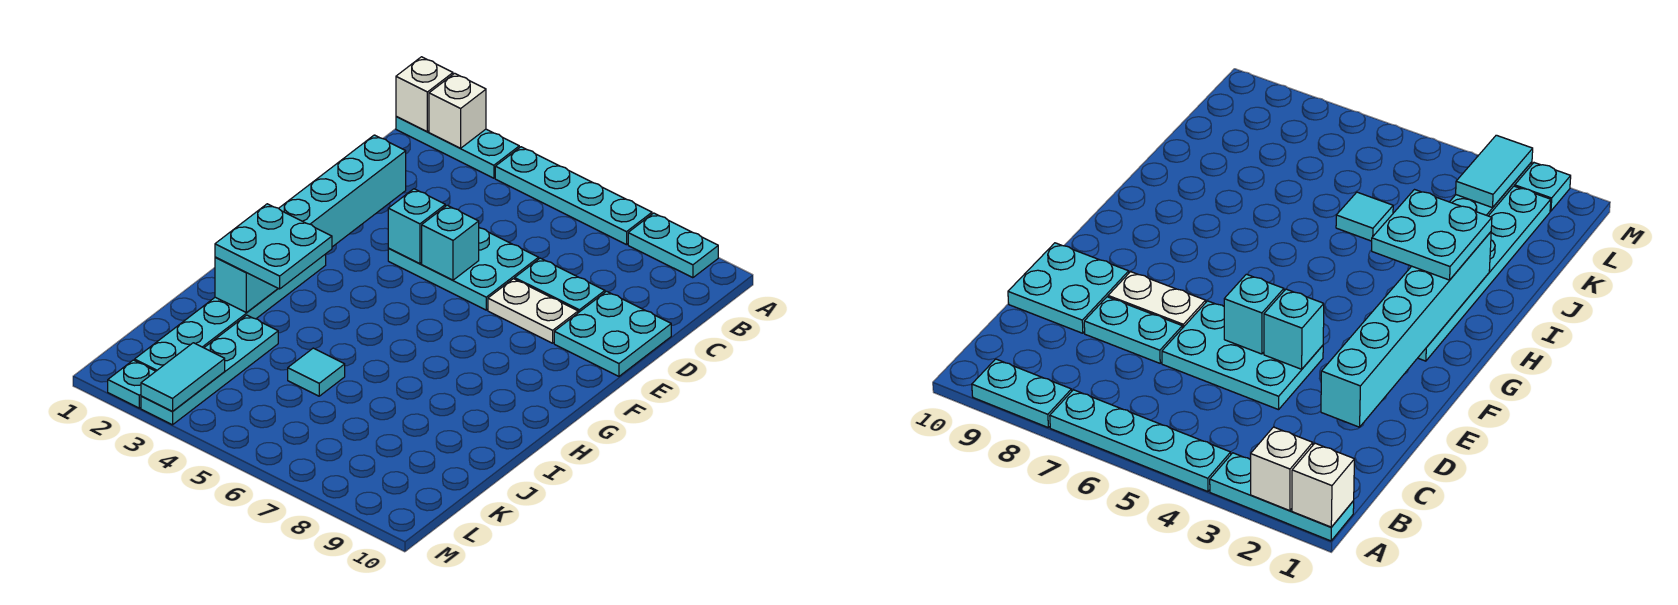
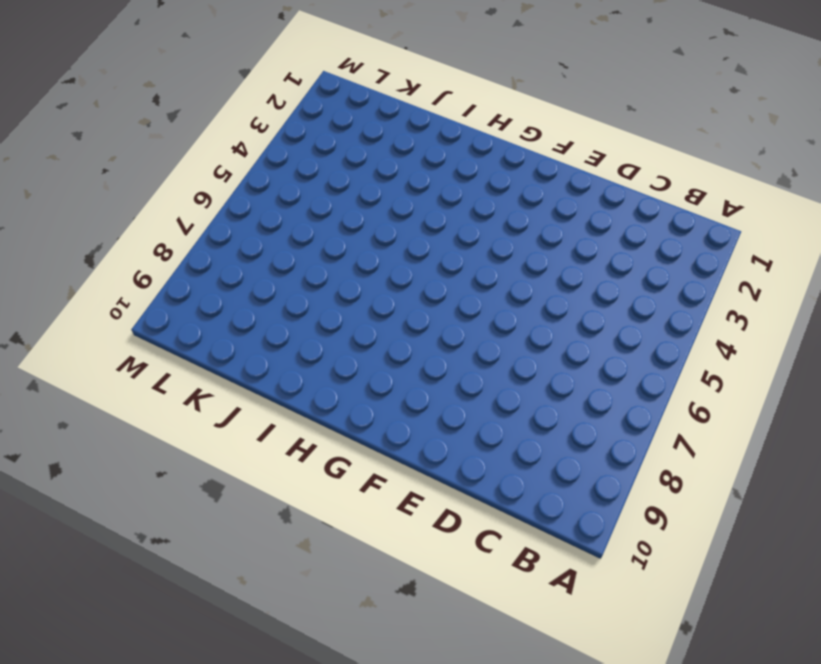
none -> cyan plate A1:A3 level 1
none -> cyan plate A4:A7 level 1
none -> cyan plate A8:A9 level 1

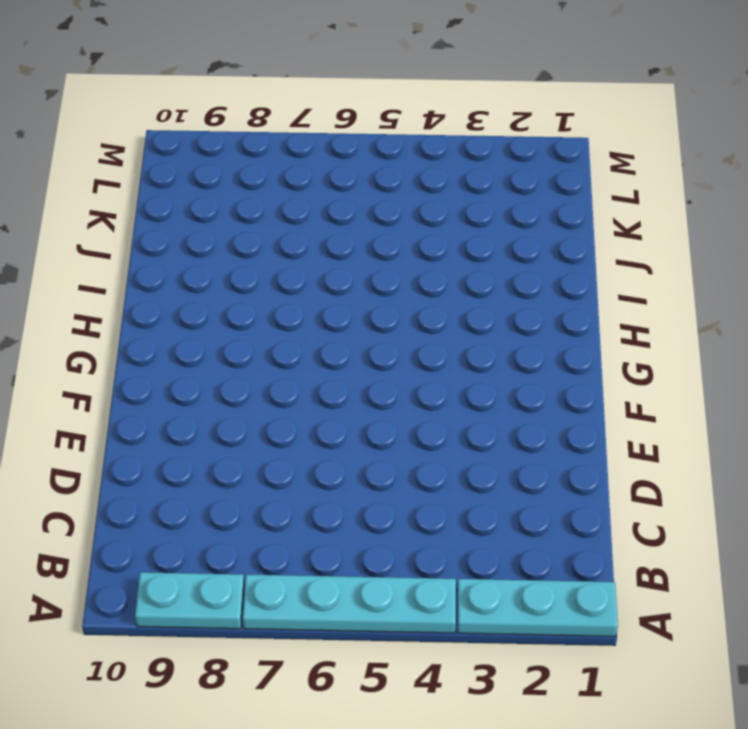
none -> cyan plate D4:E6 level 1
none -> cyan plate D7:D8 level 1
none -> cyan plate D9:E10 level 1

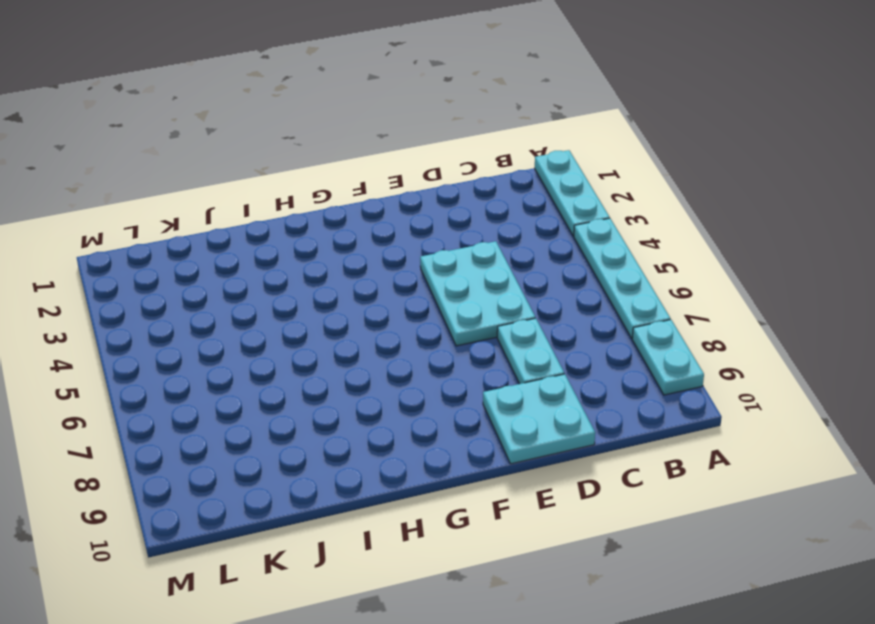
none -> white plate E7:E8 level 1
none -> cyan plate G2:L2 level 1
none -> cyan plate J3:M3 level 1

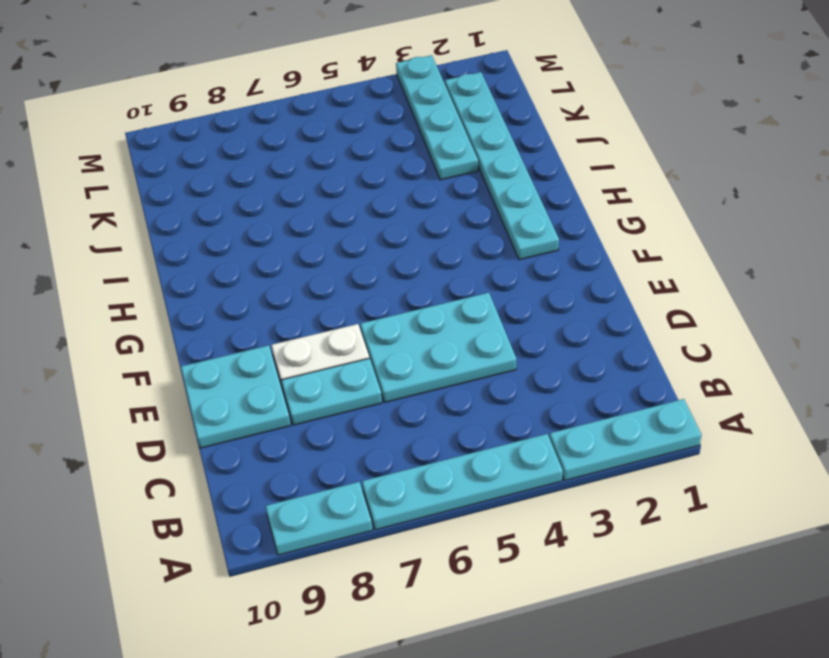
none -> cyan tile J5 level 1
none -> cyan plate M2 level 1
none -> white brick A1 level 2

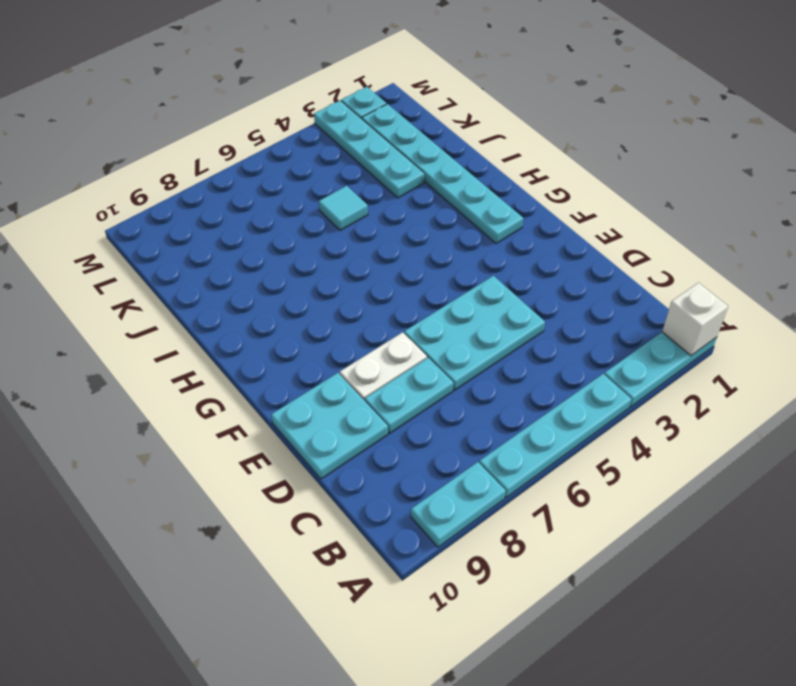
none -> white brick A2 level 2
none -> cyan brick D2:I2 level 2
none -> cyan brick E4 level 2

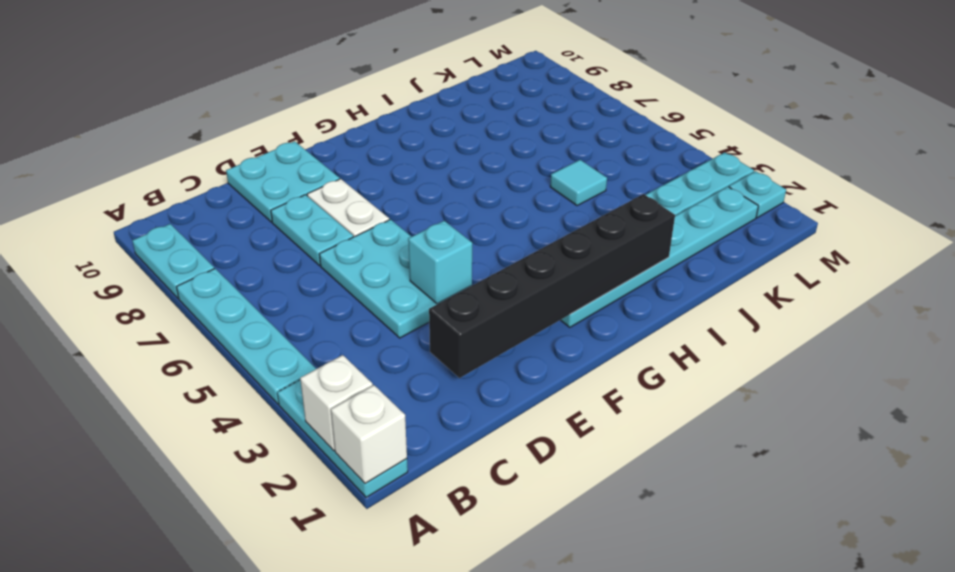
black brick D2:I2 level 2 -> cyan brick D2:I2 level 2
none -> cyan brick E5 level 2
none -> cyan tile L3:M3 level 2
none -> cyan plate H2:I3 level 3

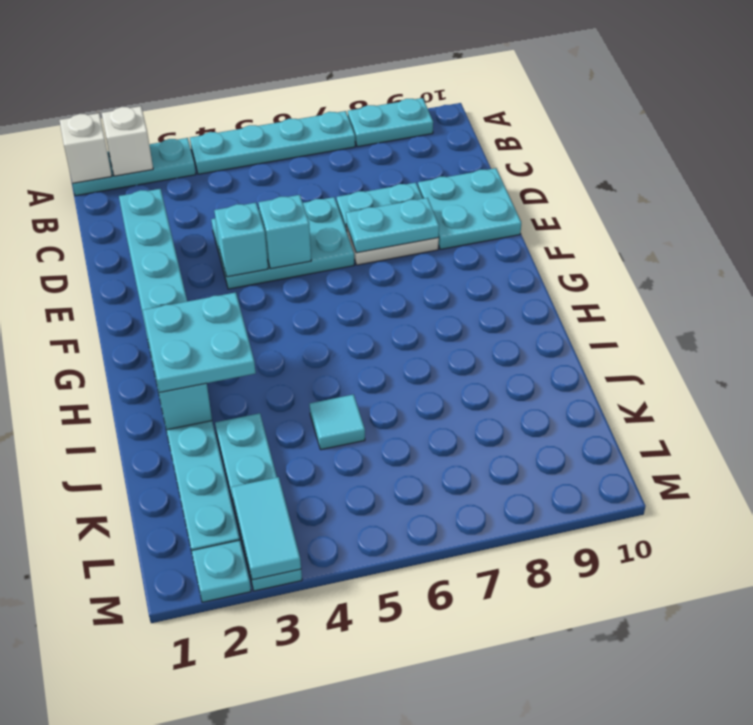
cyan plate E7:E8 level 2 -> none

